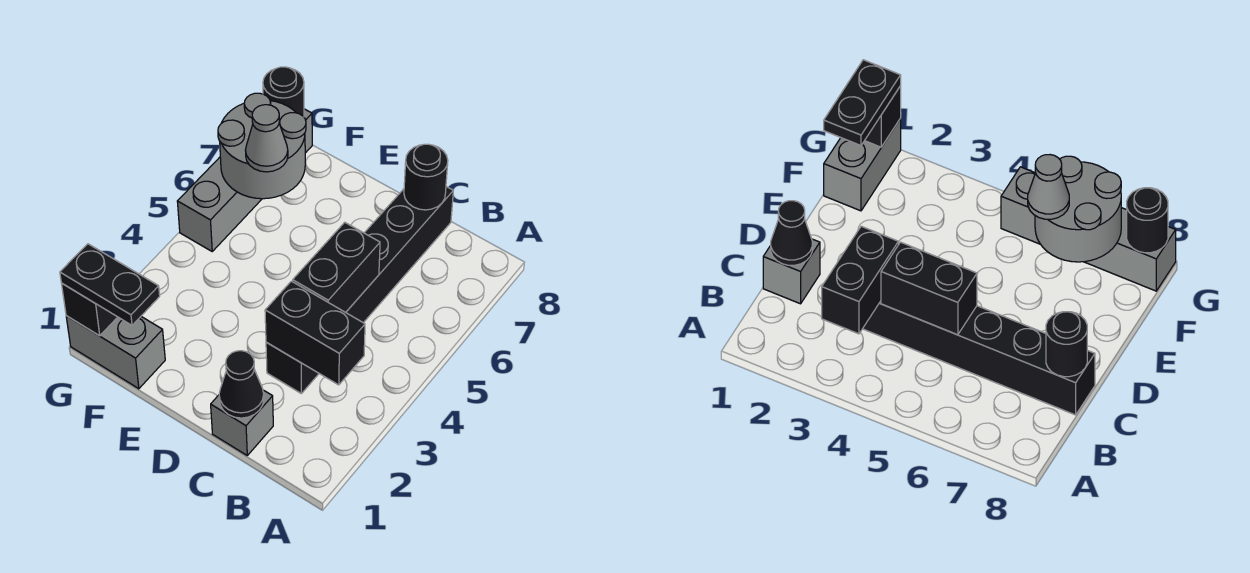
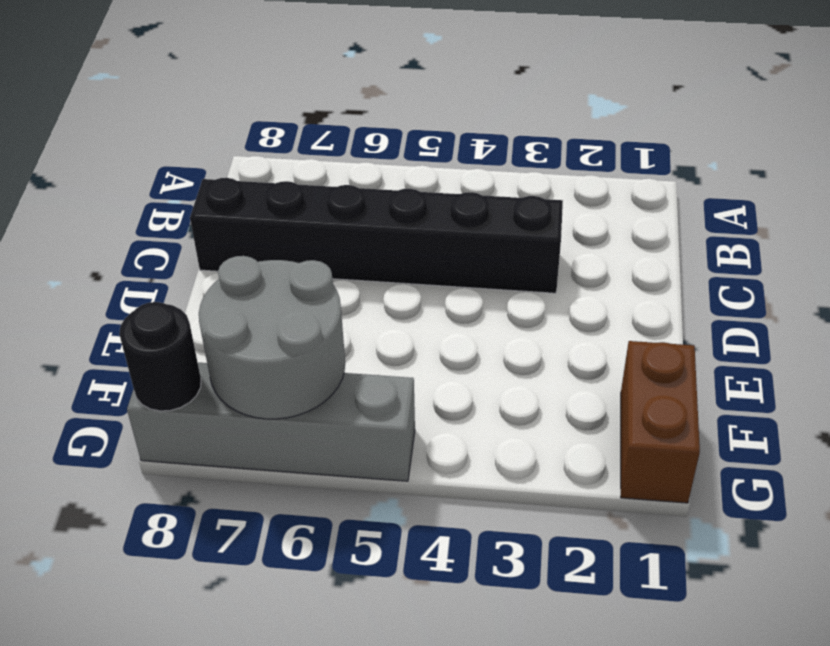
brown brick F1:G1 level 1 -> grey brick F1:G1 level 1
none -> grey brick C1 level 1
none -> black brick B3:C3 level 2
none -> black cone C1 level 2

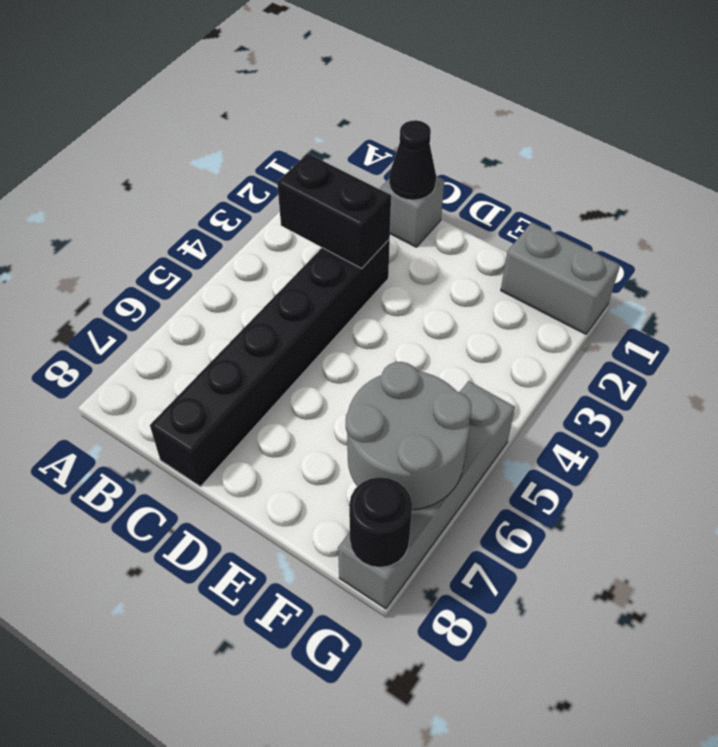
none -> black brick C4:C5 level 2
none -> black round brick C8 level 2
none -> black brick G1 level 2

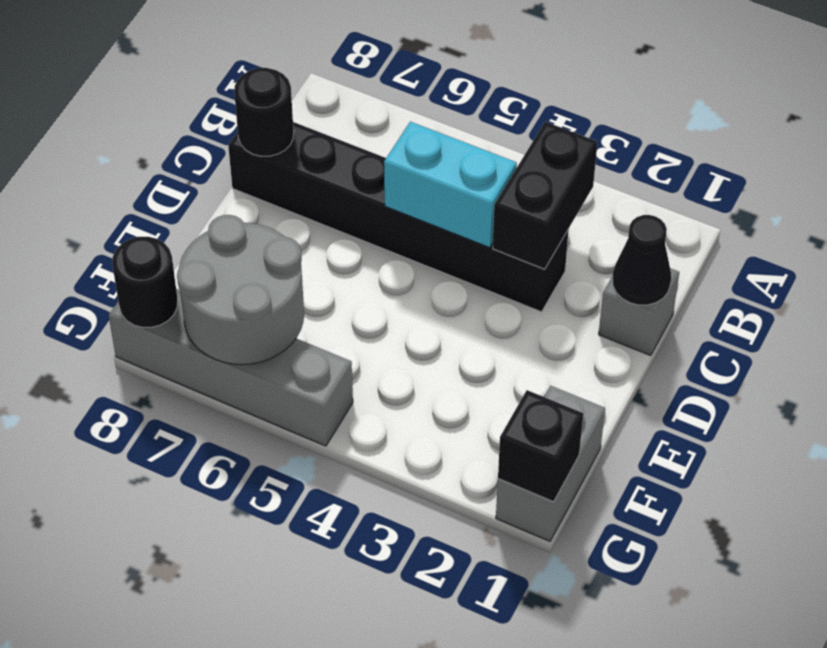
cyan brick C4:C5 level 2 -> black brick C4:C5 level 2
none -> black plate F1:G1 level 3
none -> grey cone F6 level 3

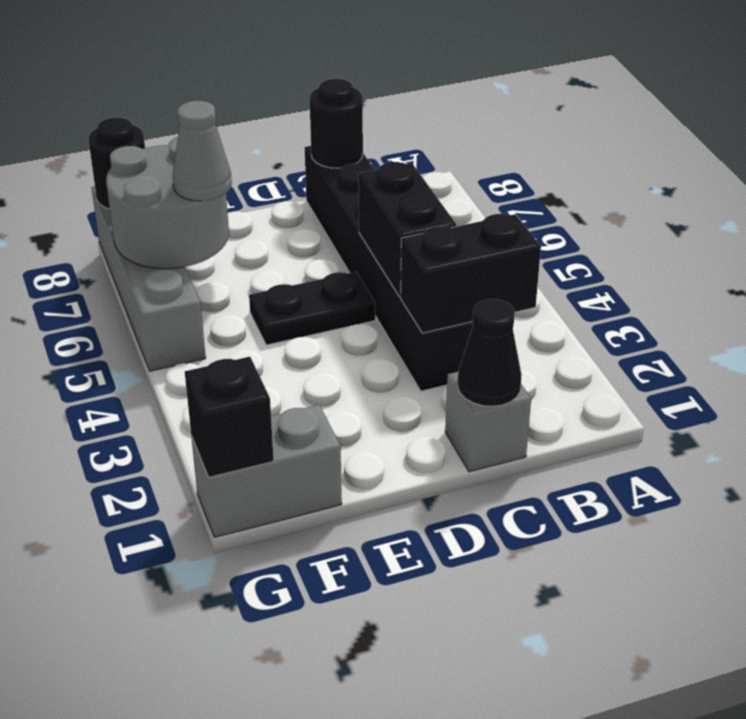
black plate D5:E5 level 1 -> black plate F1:G1 level 3

